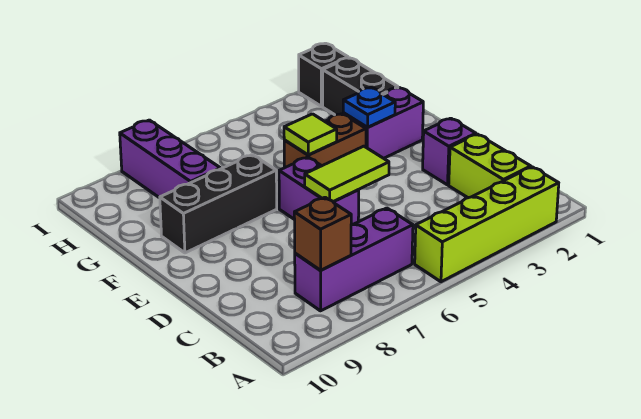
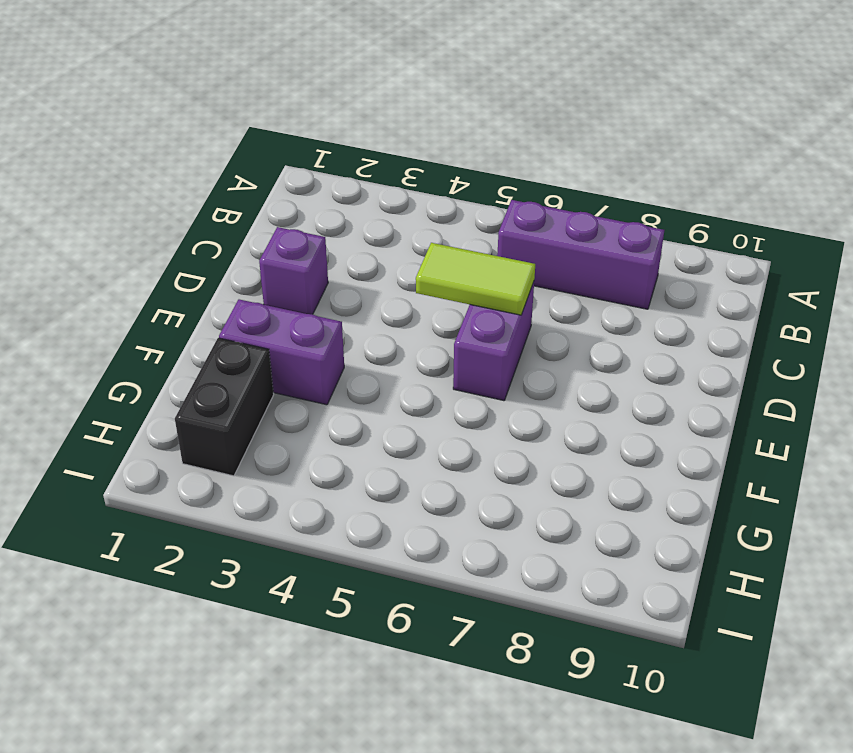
none -> lime brick A2:A5 level 1
none -> lime brick B2:C2 level 1
none -> brown brick F4:F5 level 1

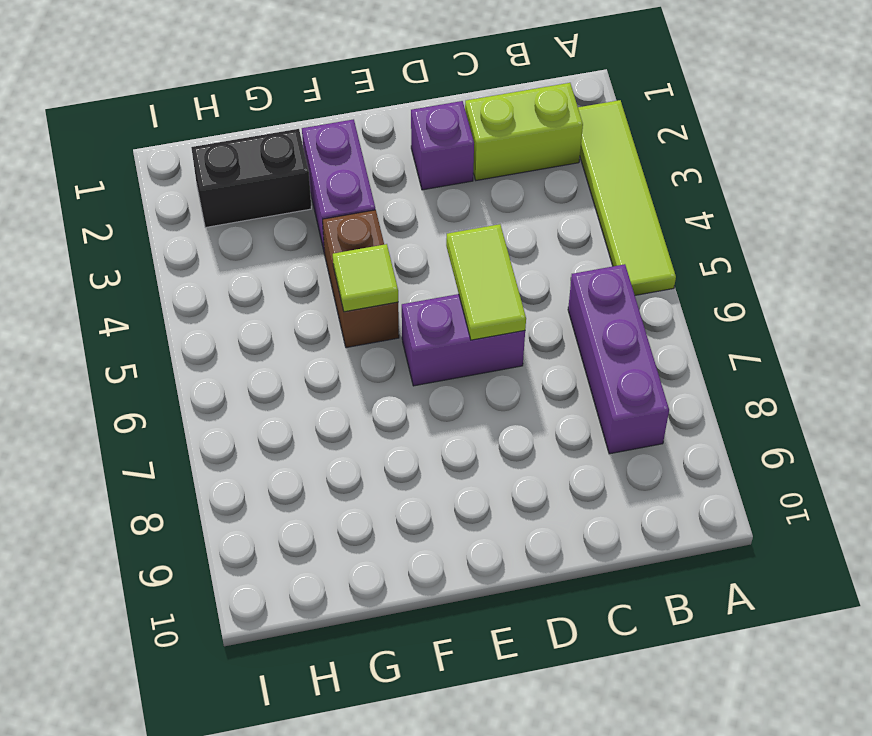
lime tile A2:A5 level 1 -> lime brick A2:A5 level 1
none -> black brick F7:F9 level 1
none -> purple brick G8:I8 level 1
none -> black brick I2 level 1

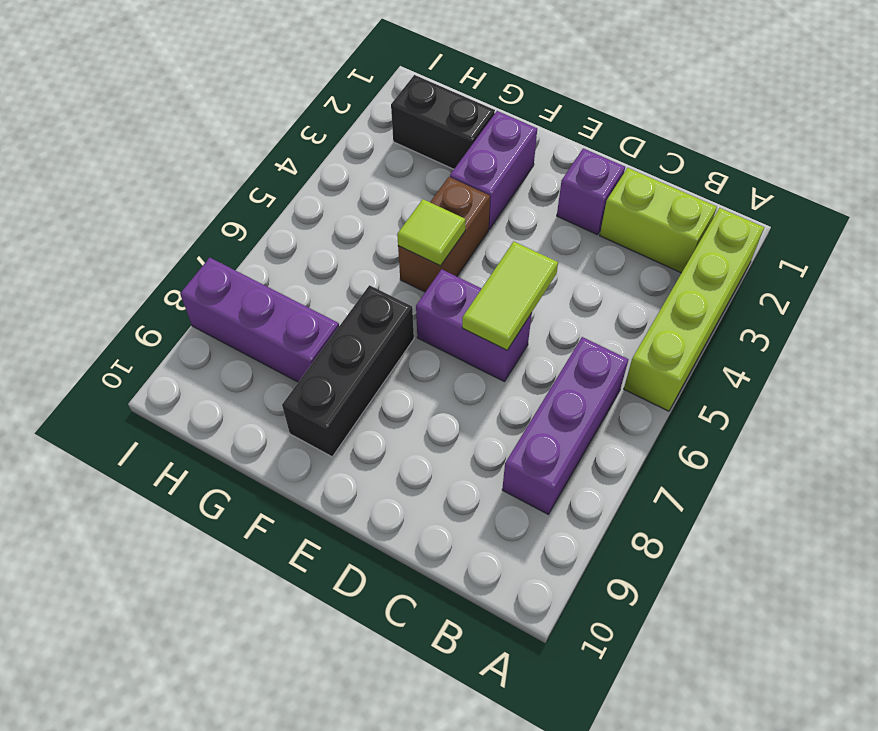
none -> black brick I2 level 1
none -> brown brick B8 level 2
none -> blue plate F3 level 2

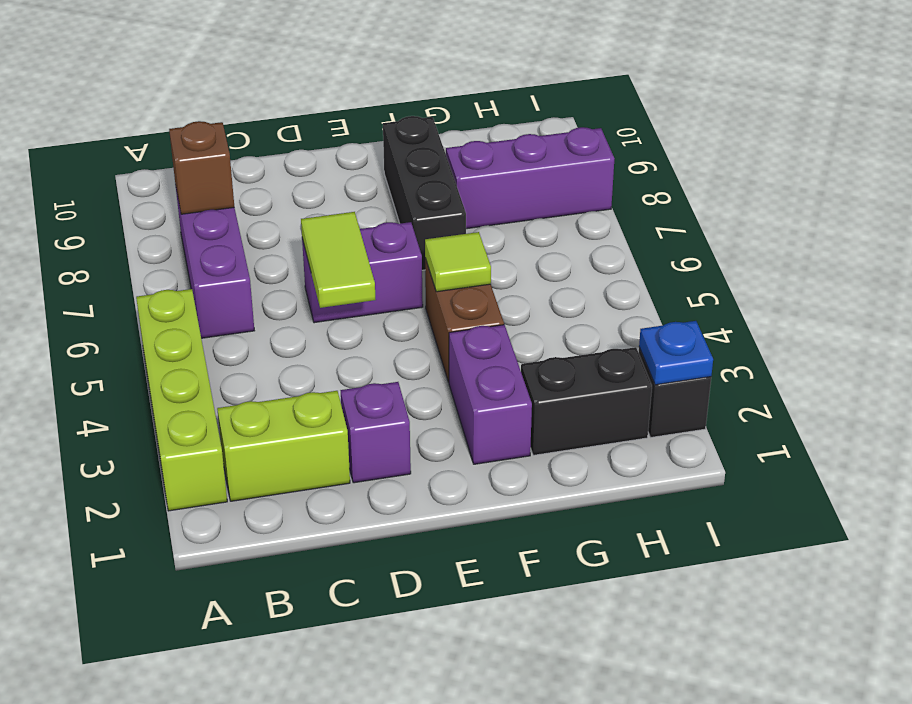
blue plate I2 level 2 -> blue plate F3 level 2

